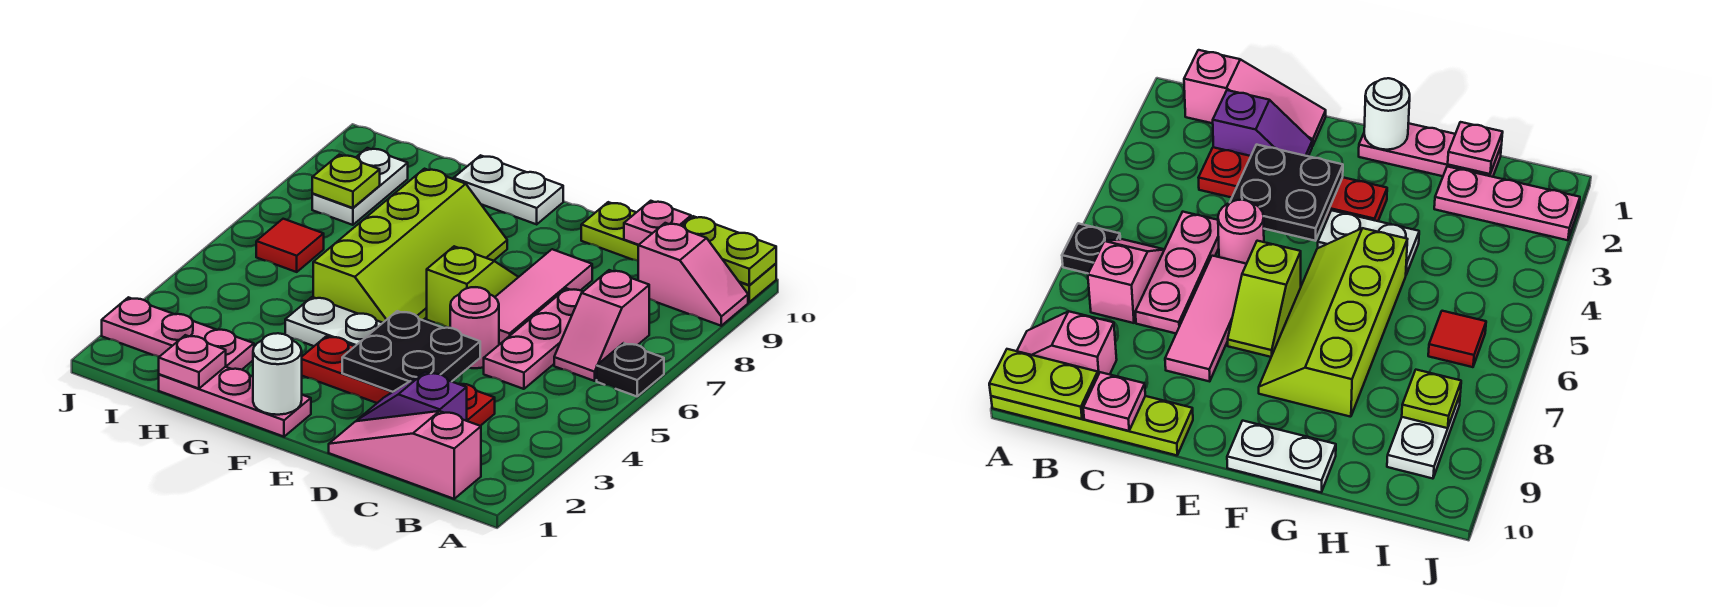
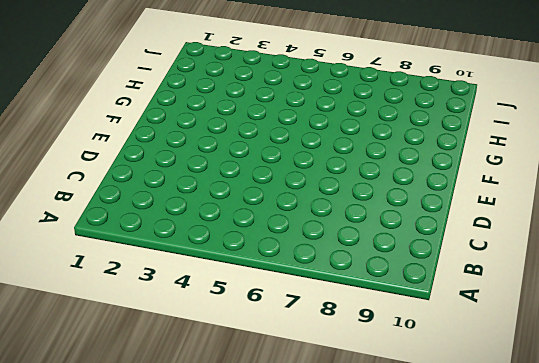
none -> black plate A6 level 1
none -> pink slope A9:B9 level 1 top B
none -> lime plate A10:D10 level 1

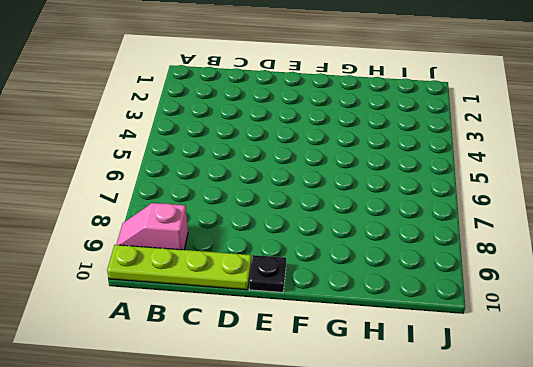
black plate E10 level 1 -> black plate A6 level 1
none -> pink slope B1:D1 level 1 top B
none -> pink slope B6:B7 level 1 top 7
none -> purple slope C2:D2 level 1 top C

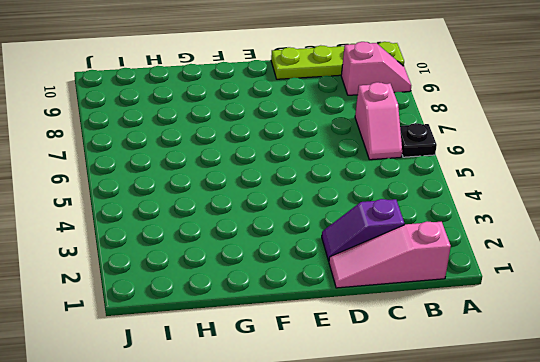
none -> red plate C3:F3 level 1
none -> pink plate C5:C7 level 1
none -> pink round brick D5 level 1

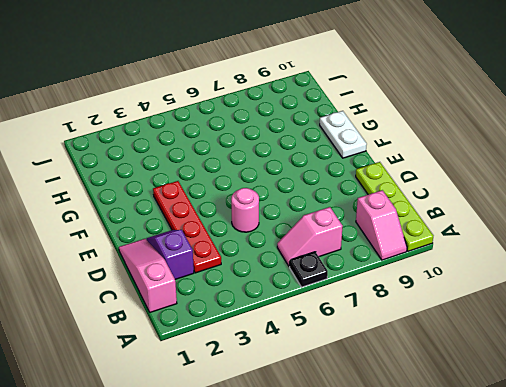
none -> pink plate C5:C7 level 1
none -> pink tile D6:D8 level 1
none -> lime slope E6:E7 level 1 top 6

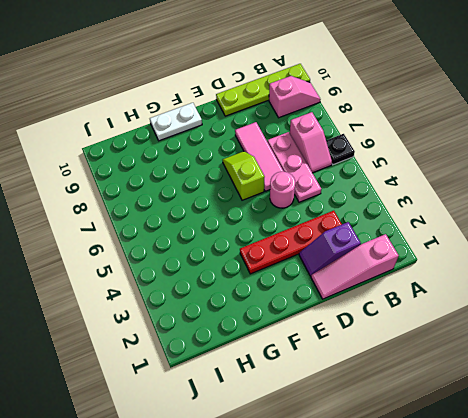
none -> pink plate F1:H1 level 1
none -> white plate F4:G4 level 1
none -> lime slope F5:G8 level 1 top G

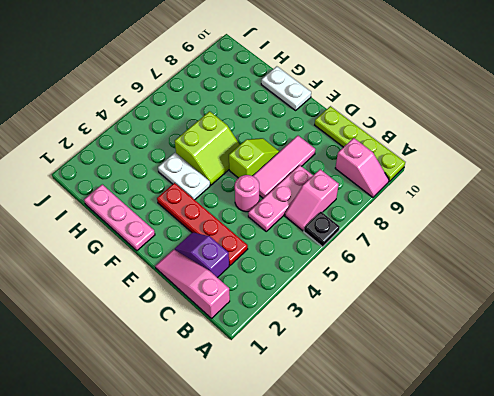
lime slope F5:G6 level 1 top G -> lime slope F5:G8 level 1 top G
none -> pink plate H2:J2 level 1
none -> red tile I6 level 1
none -> white plate I8:I9 level 1

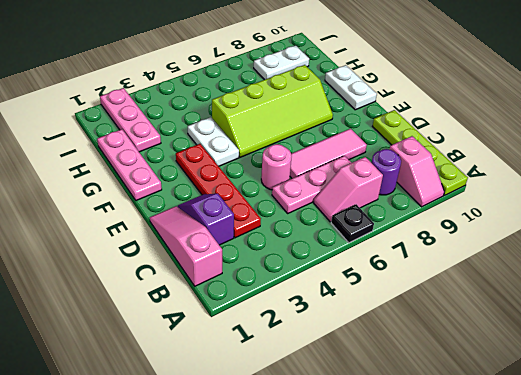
purple round brick B8 level 1 -> none
none -> lime slope E6:E7 level 1 top 6
none -> red tile I6 level 1
none -> lime plate A10:B10 level 2

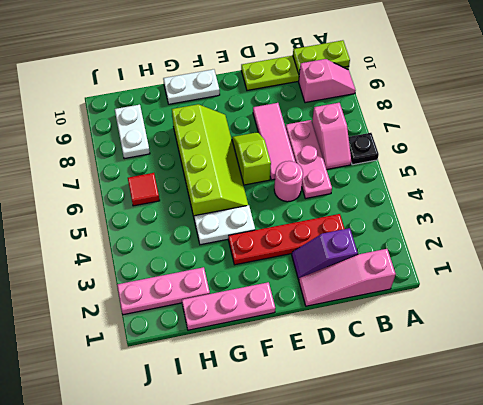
none -> pink plate C10 level 2
none -> black plate D3:E4 level 2
none -> white round brick F1 level 2

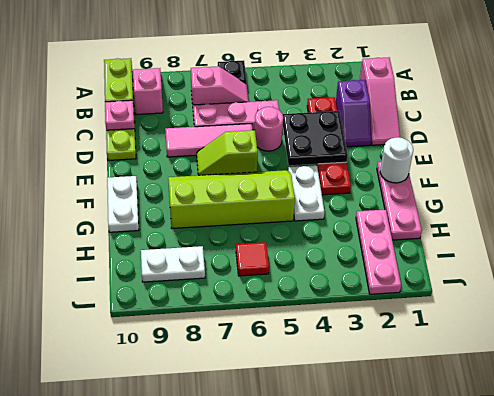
none -> pink plate H1 level 2
none -> lime plate I8 level 2

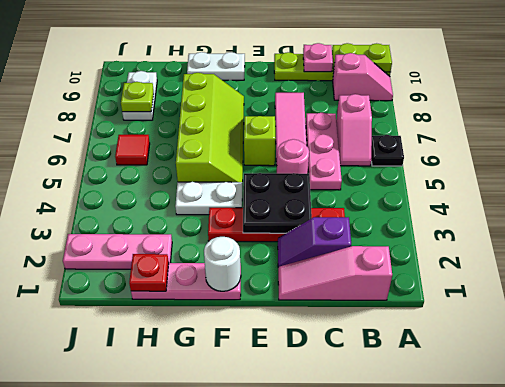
red plate H1 level 2 -> pink plate H1 level 2

